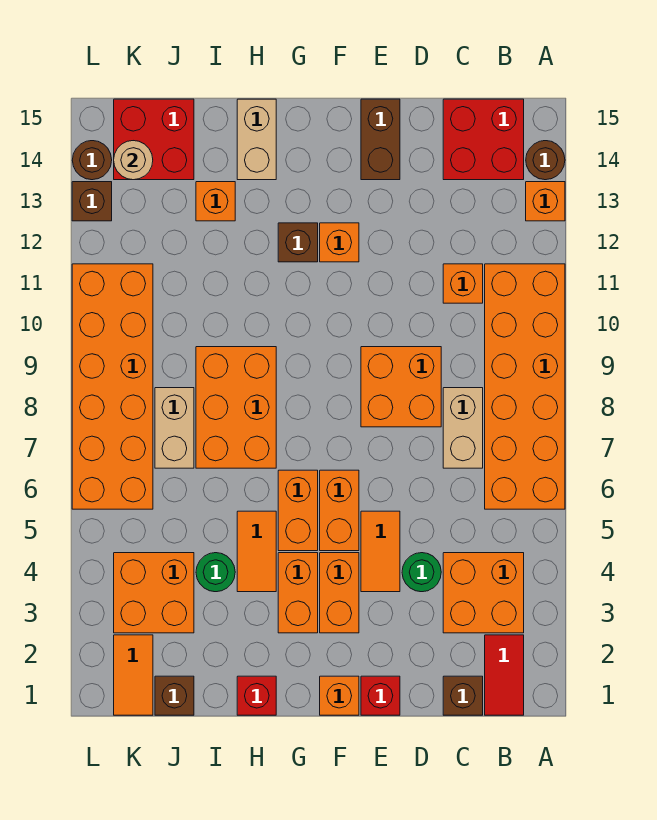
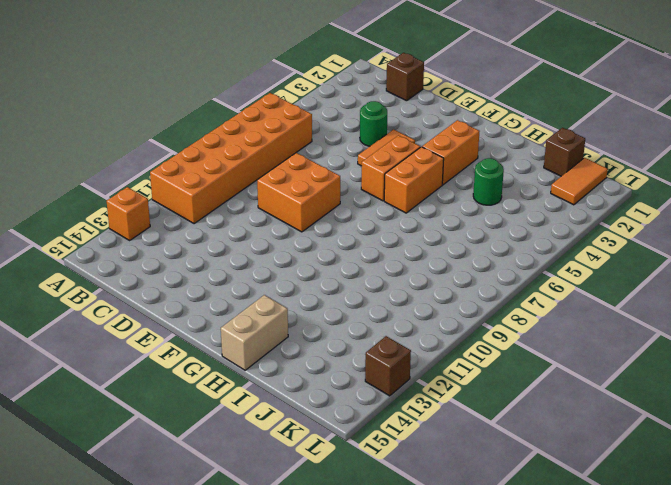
none -> brown round brick A14 level 1
none -> red tile B1:B2 level 1
none -> orange brick B3:C4 level 1
none -> red brick B14:C15 level 1

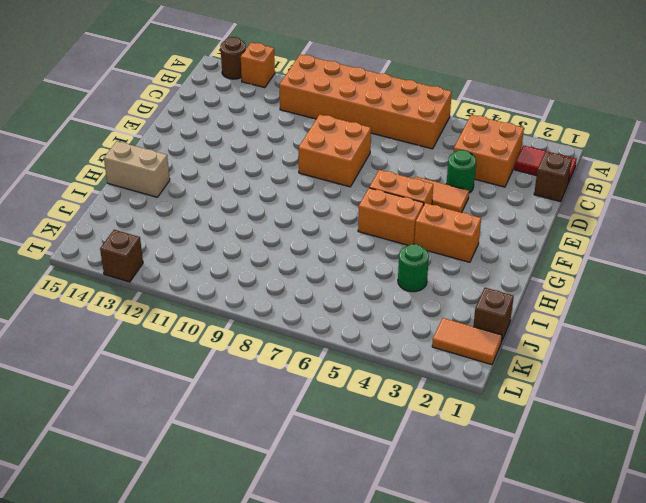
none -> red brick B14:C15 level 1
none -> tan brick C7:C8 level 1
none -> orange brick C11 level 1
none -> red brick E1 level 1

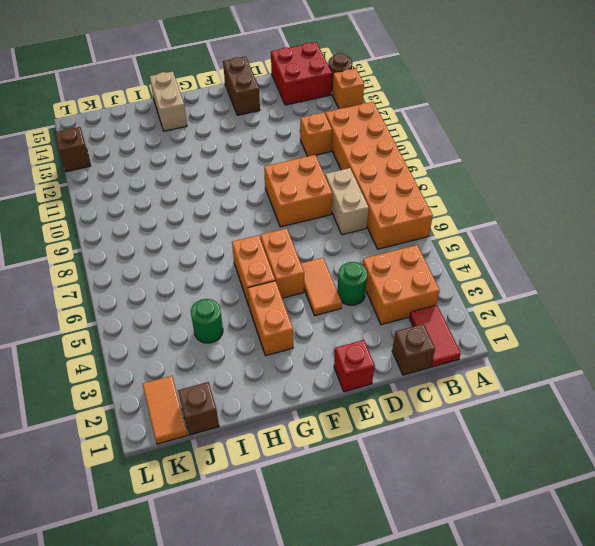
none -> orange brick F1 level 1
none -> orange brick F3:F4 level 1
none -> orange brick F12 level 1
none -> brown brick G12 level 1

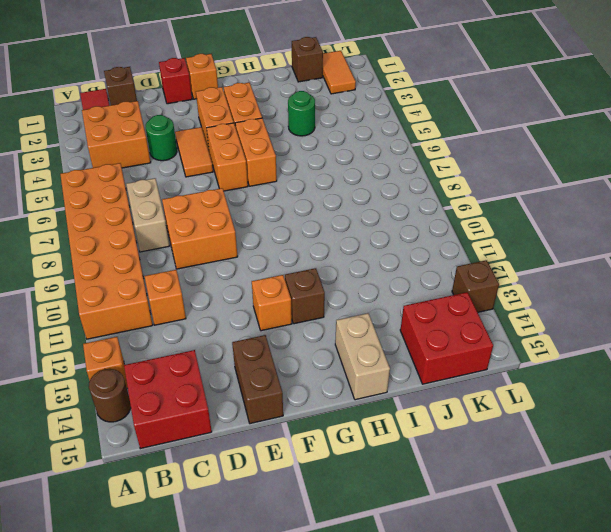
none -> red brick H1 level 1
none -> orange tile H4:H5 level 1
none -> orange brick H7:I9 level 1
none -> orange brick I13 level 1

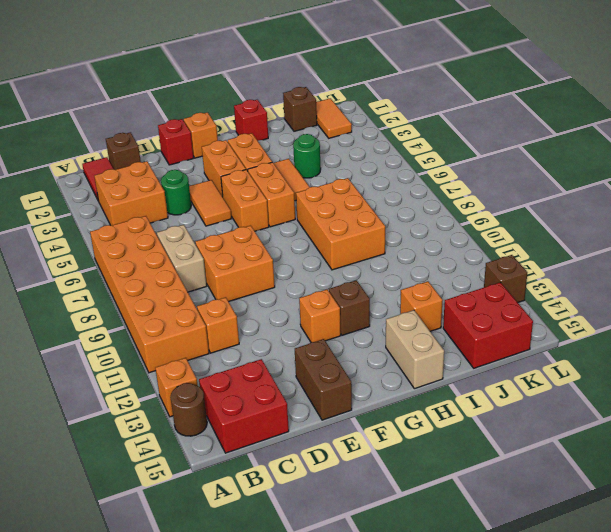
none -> orange brick J3:K4 level 1
none -> tan brick J7:J8 level 1
none -> orange brick K6:L11 level 1
none -> brown round brick L14 level 1

